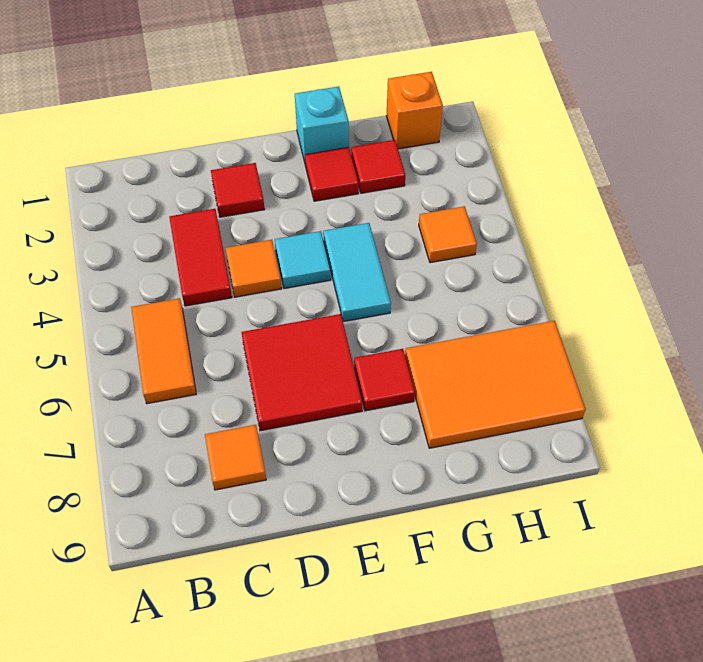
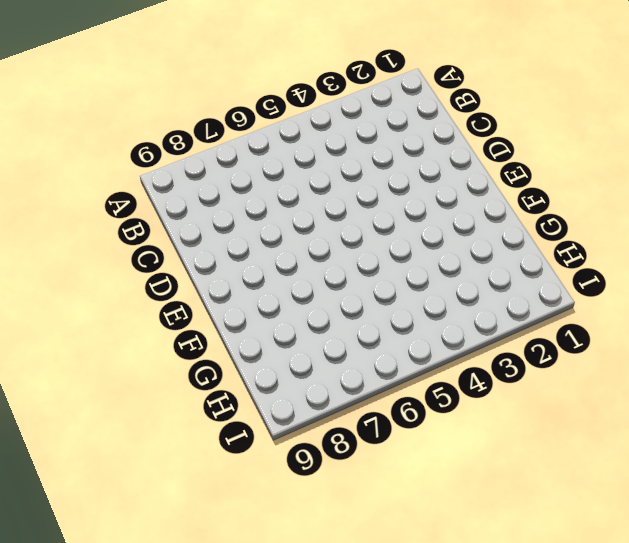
none -> orange tile B5:B6 level 1
none -> red tile C3:C4 level 1
none -> orange tile C8 level 1

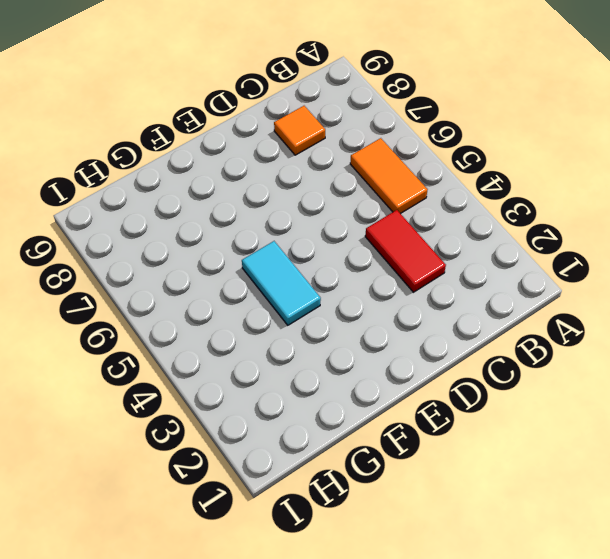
none -> red tile D2 level 1
none -> orange tile D4 level 1
none -> red tile D6:E7 level 1

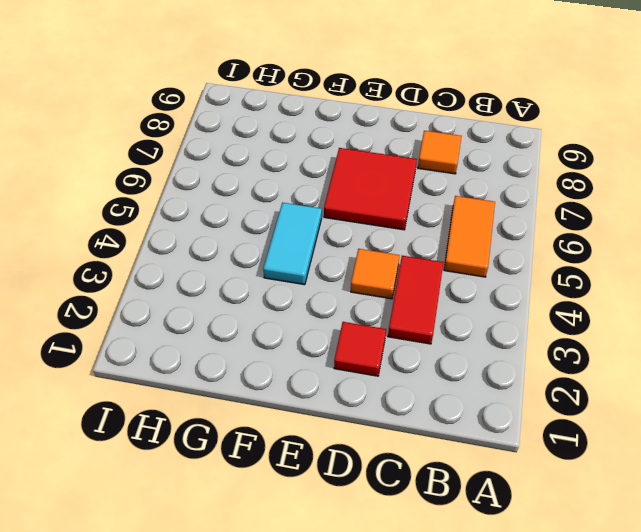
none -> cyan tile E4 level 1
none -> cyan brick F1 level 1
none -> red tile F2 level 1

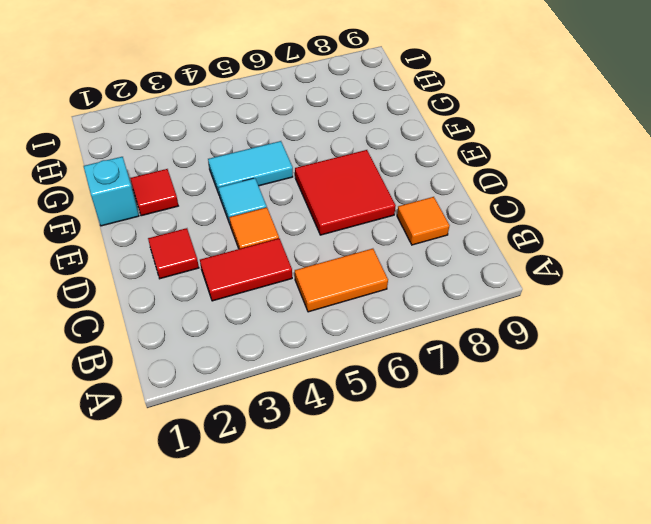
none -> red tile F7 level 1
none -> red tile G2 level 1
none -> orange tile G7:I8 level 1

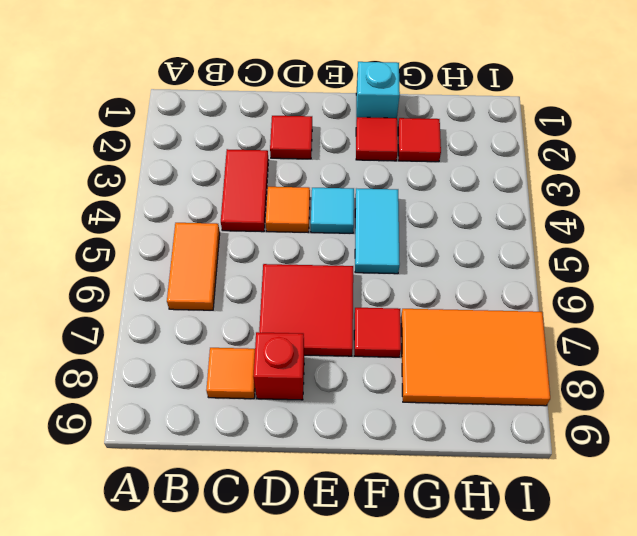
red brick D8 level 1 -> none
none -> orange brick H1 level 1
none -> orange tile H4 level 1

